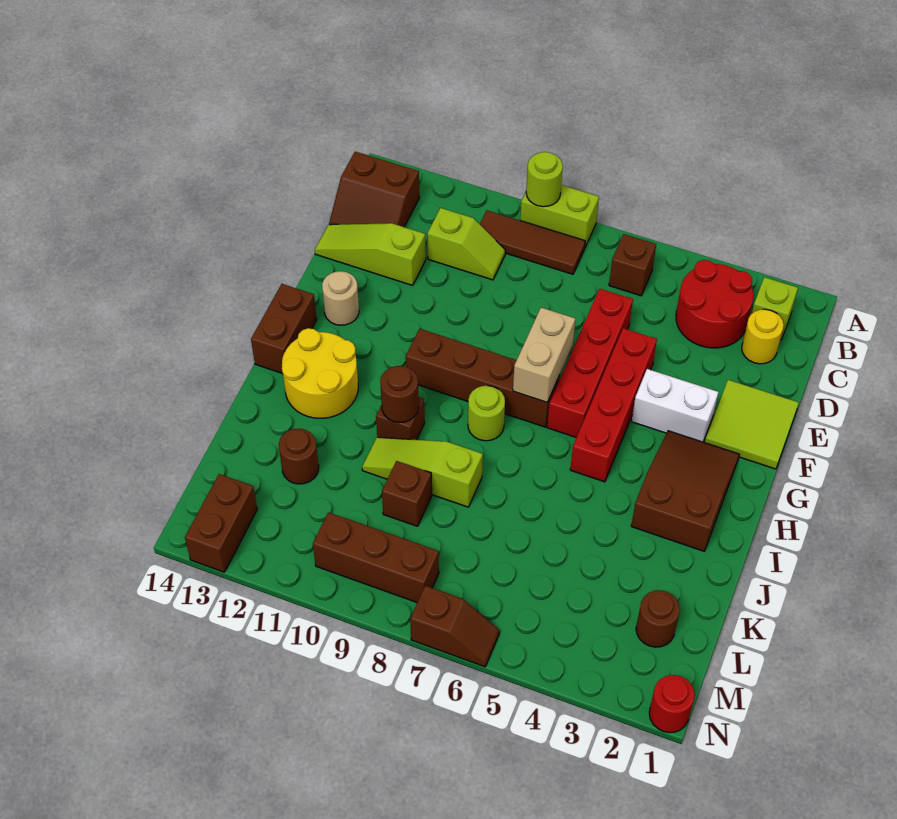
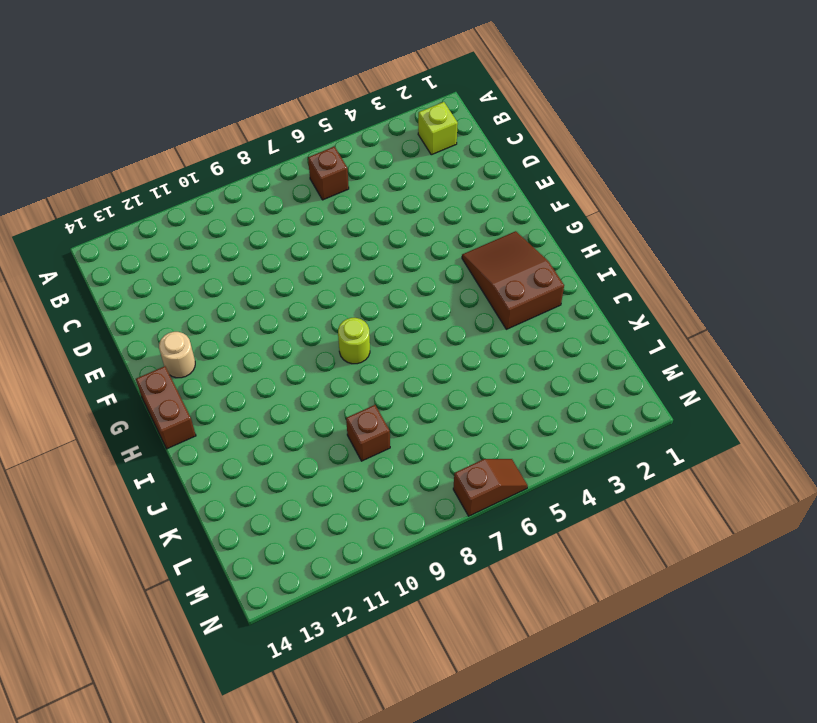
none -> lime brick A8:A9 level 1
none -> red round brick B3:C4 level 1
none -> brown tile B8:B10 level 1
none -> brown slope B13:C14 level 1 top B

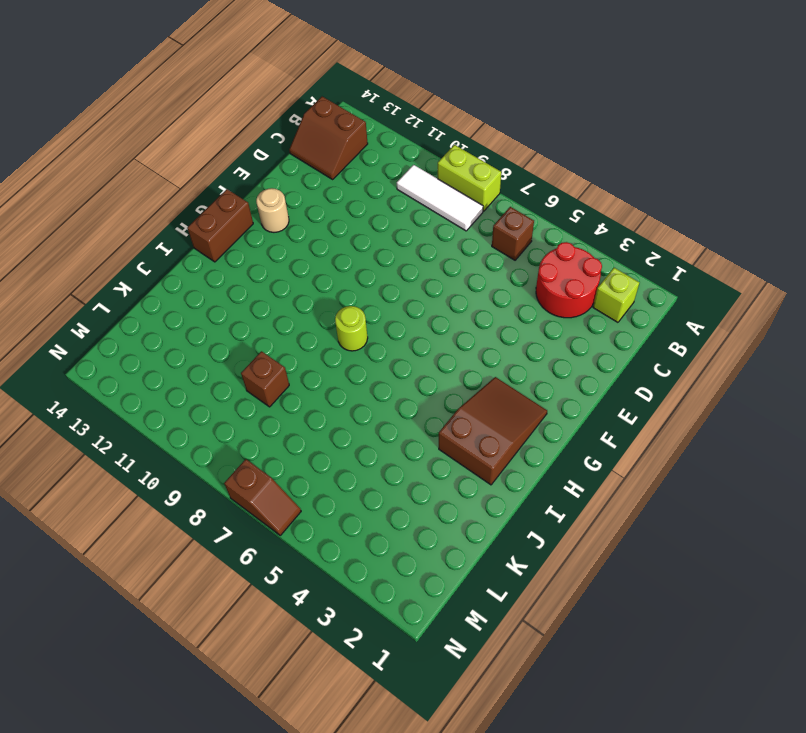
white tile B8:B10 level 1 -> brown tile B8:B10 level 1
none -> yellow round brick C2 level 1
none -> lime slope C10:C11 level 1 top 11
none -> red brick D6:G6 level 1
none -> lime slope D12:D14 level 1 top 12

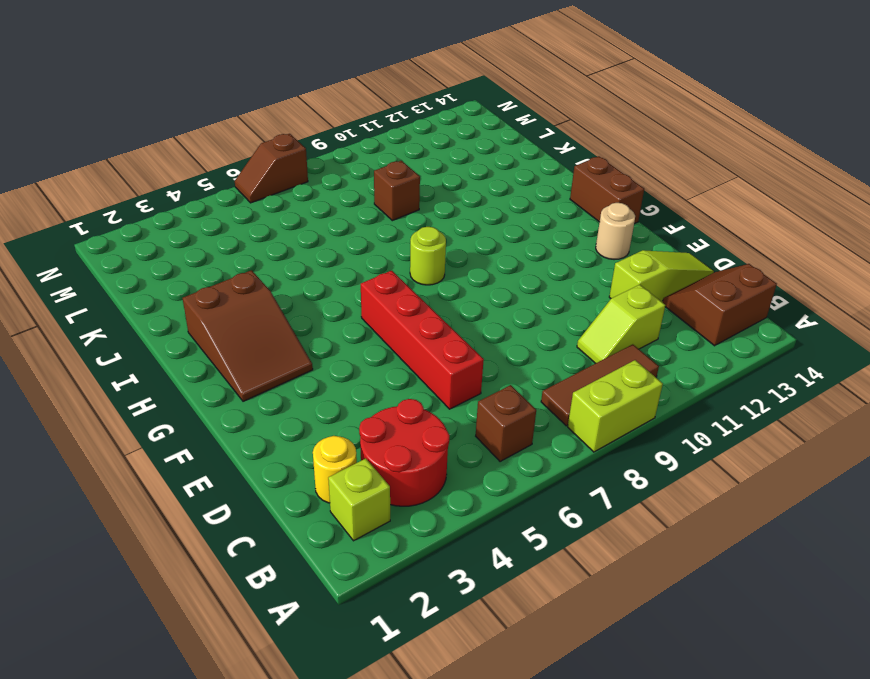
none -> lime tile E1:F2 level 1
none -> red brick E5:H5 level 1
none -> white brick F3:F4 level 1
none -> brown brick G7:G10 level 1

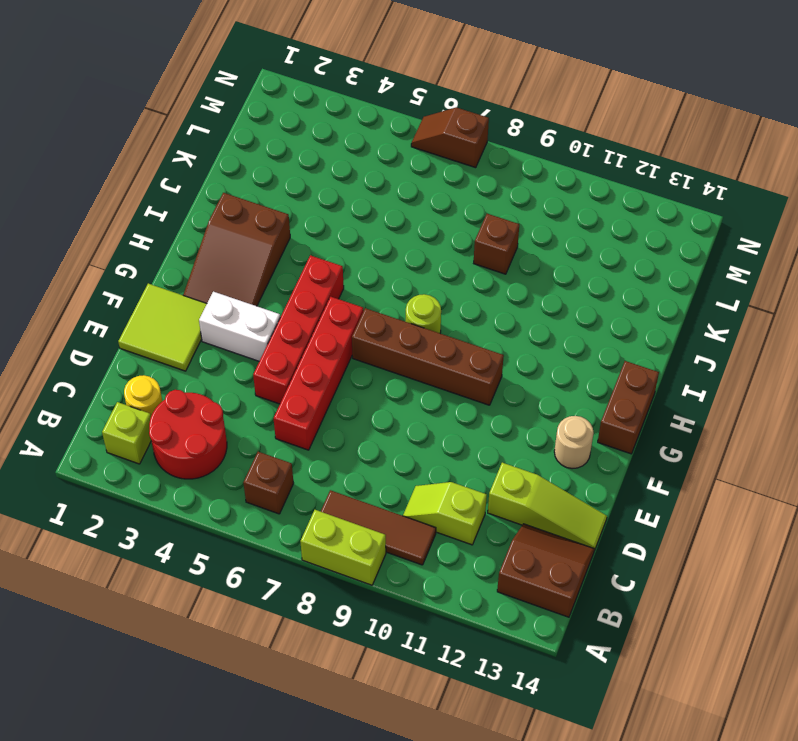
none -> yellow round brick H12:I13 level 1
none -> brown brick I10 level 1
none -> lime slope J8:J10 level 1 top 8
none -> brown round brick K12 level 1

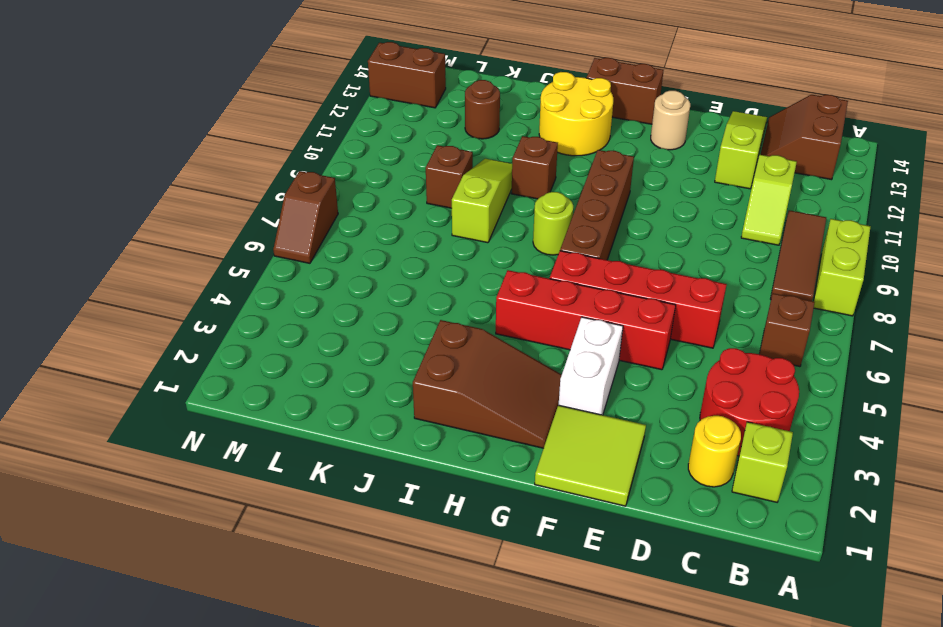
none -> brown round brick L2 level 1
none -> brown brick M8:M10 level 1
none -> red round brick N1 level 1
none -> lime round brick A9 level 2

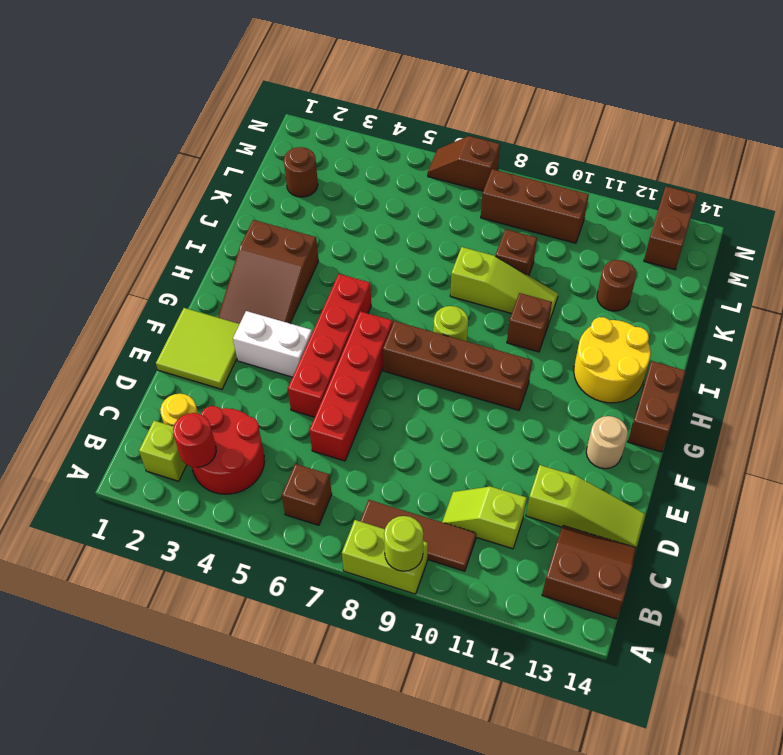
red round brick B3 level 2 -> red round brick N1 level 1
none -> tan brick F7:G7 level 2
none -> brown round brick I10 level 2

